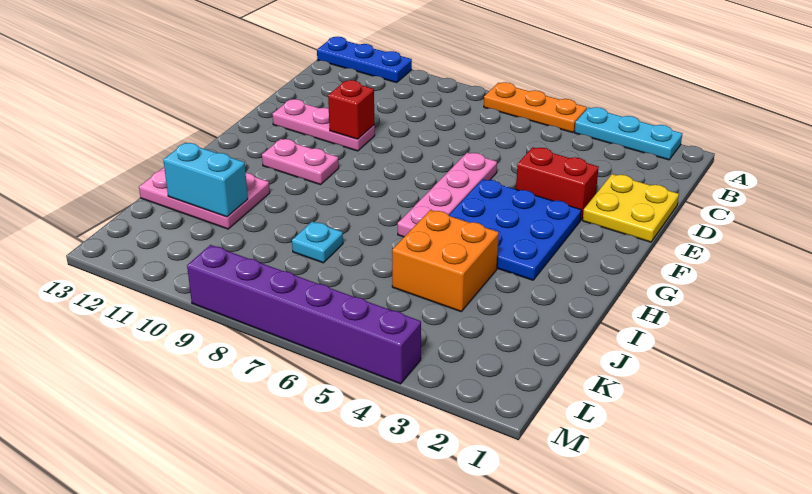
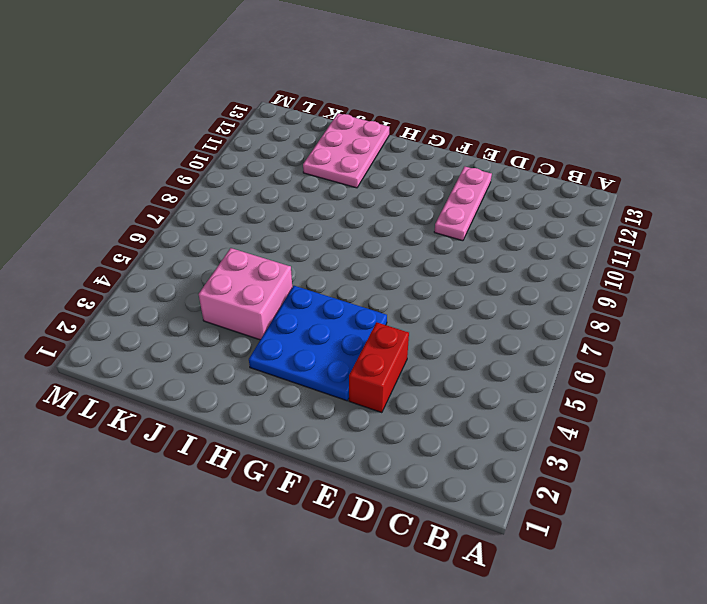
pink brick I4:J5 level 1 -> orange brick I4:J5 level 1
none -> cyan plate A2:A4 level 1
none -> orange plate A5:A7 level 1
none -> blue plate A11:A13 level 1

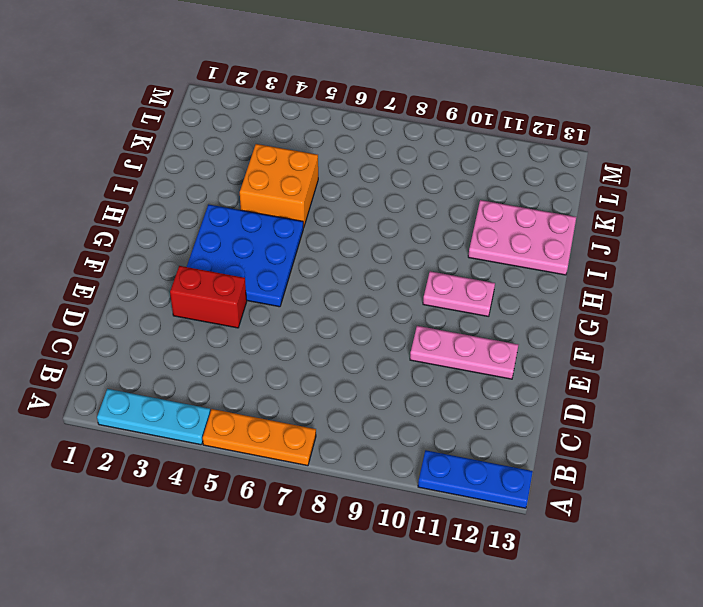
none -> yellow plate D1:E2 level 1
none -> pink plate E6:H6 level 1
none -> cyan plate J8 level 1

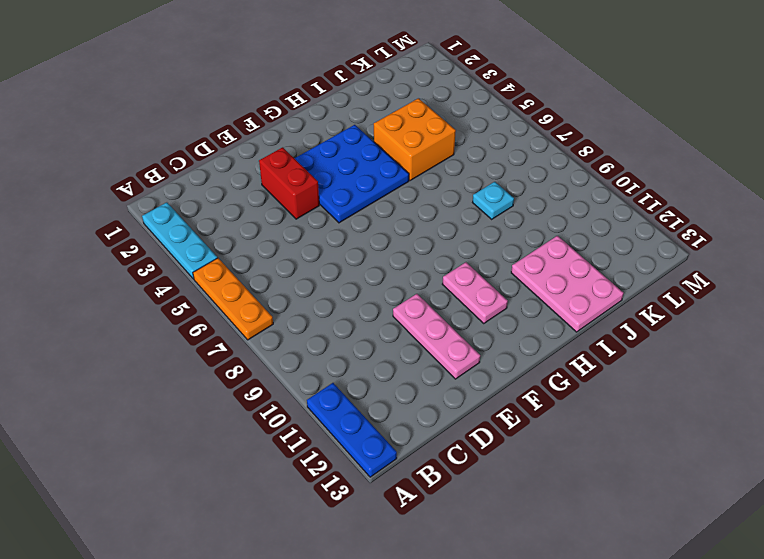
none -> yellow plate D1:E2 level 1
none -> pink plate E6:H6 level 1
none -> purple brick M4:M9 level 1

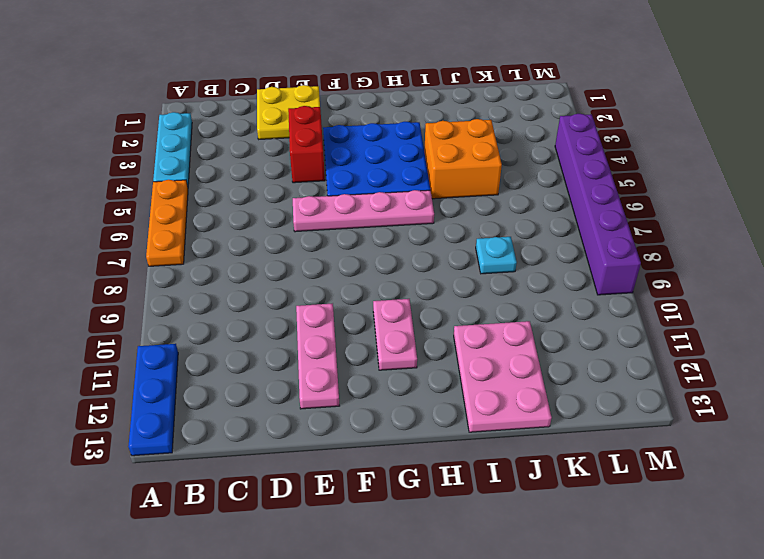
none -> red brick E10 level 2
none -> cyan brick J11:J12 level 2

